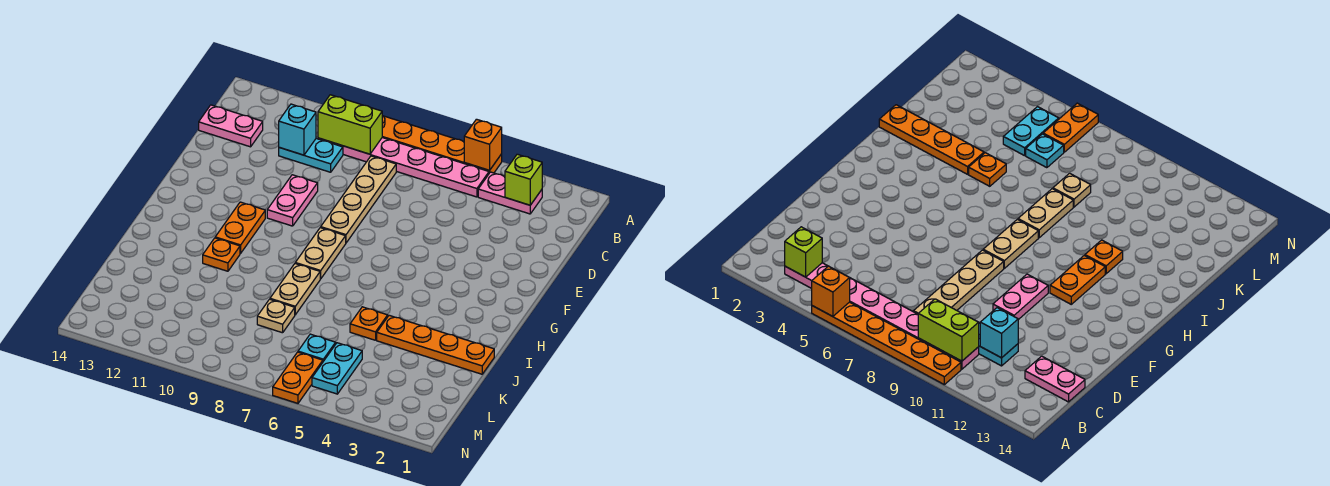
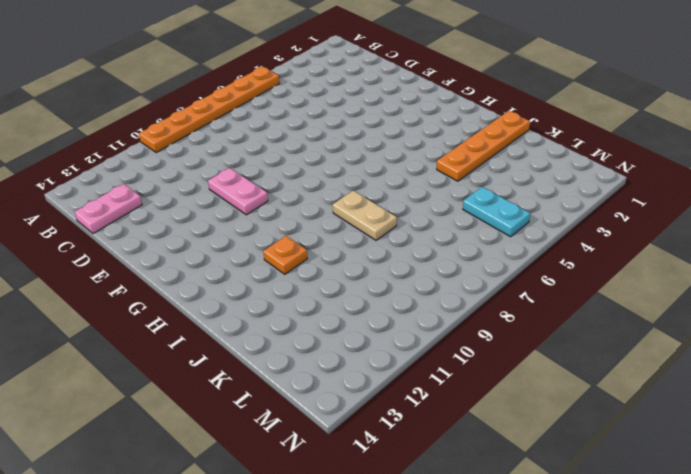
none -> pink plate B3:B4 level 1
none -> pink plate B5:B10 level 1
none -> tan plate C8:F8 level 1

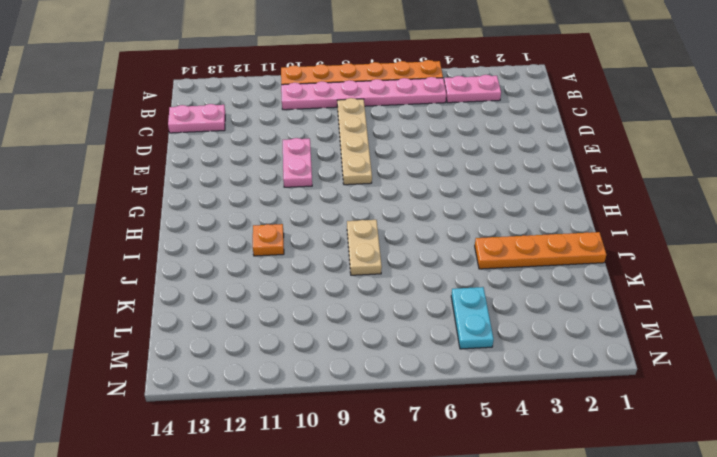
none -> cyan plate C10:C11 level 1
none -> tan plate G8:H8 level 1
none -> orange plate G11:H11 level 1

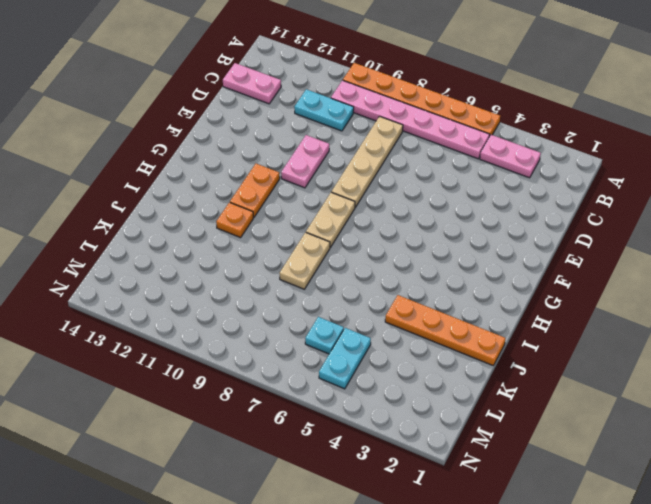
none -> orange plate J5 level 1
none -> tan plate K8 level 1
none -> orange plate M6:N6 level 1

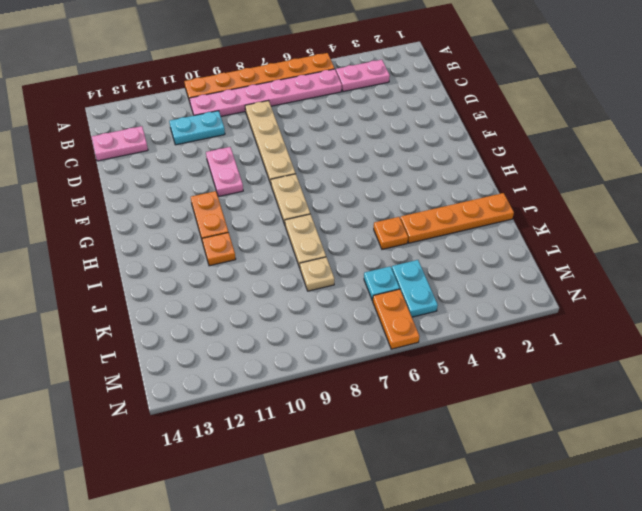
none -> orange brick A5 level 2
none -> lime brick B3 level 2
none -> lime brick B9:B10 level 2

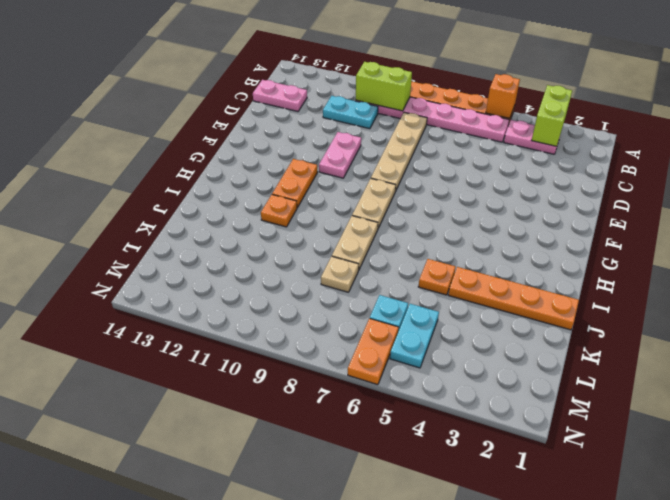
lime brick A3:B3 level 2 -> lime brick B3 level 2
none -> cyan brick C11 level 2

